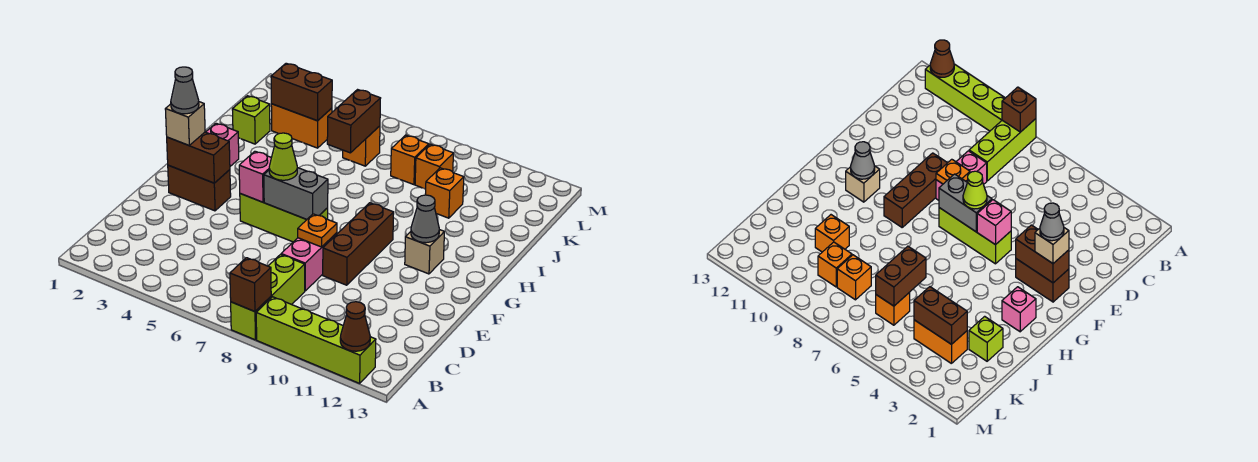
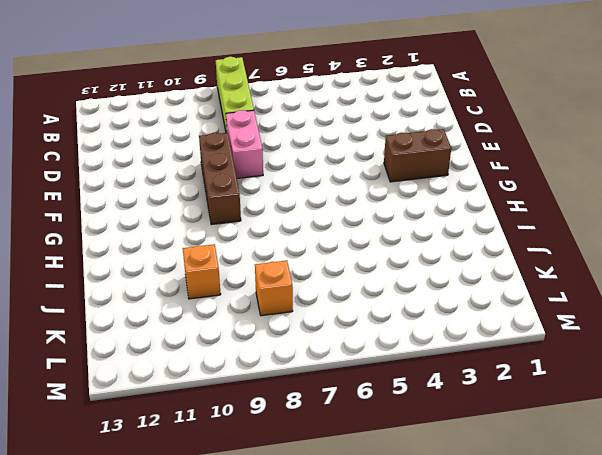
none -> lime brick A9:A12 level 1
none -> lime brick F5:F7 level 1
none -> tan brick G11 level 1

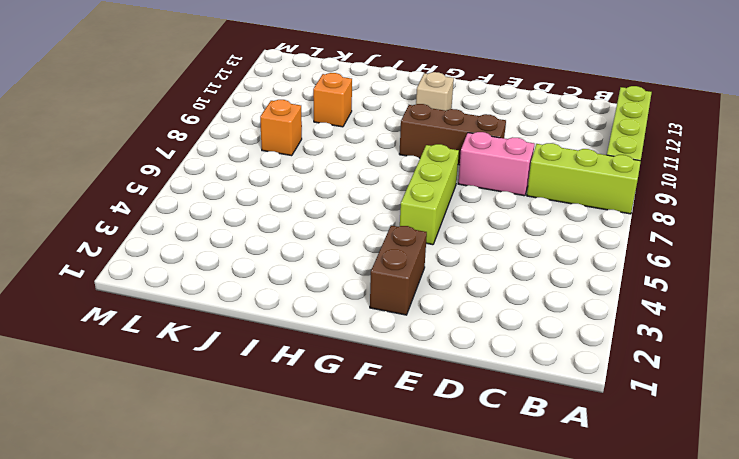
none -> pink brick H2 level 1
none -> lime brick J2 level 1
none -> orange brick K3:K4 level 1

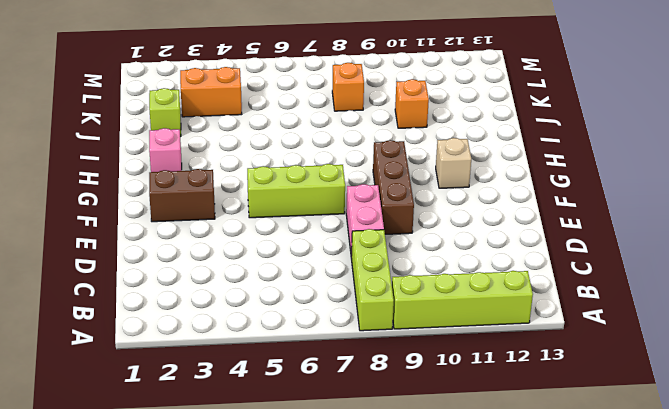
none -> orange brick K6 level 1
none -> orange brick K9 level 1
none -> brown brick A8 level 2

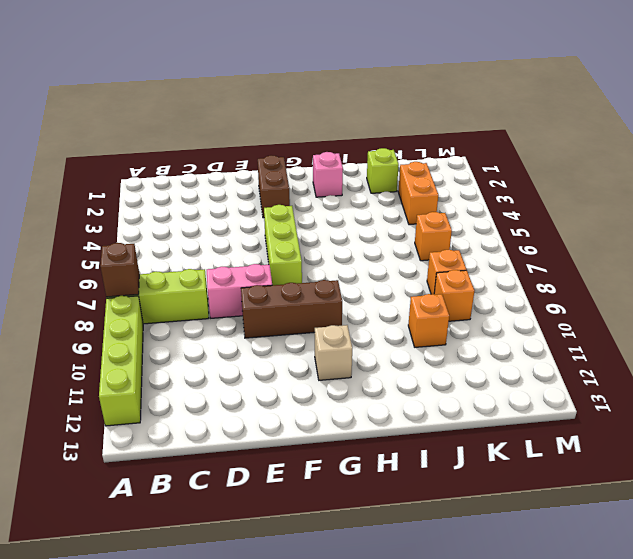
none -> brown cone A12 level 2
none -> orange plate E8 level 2
none -> brown brick F2:F3 level 2

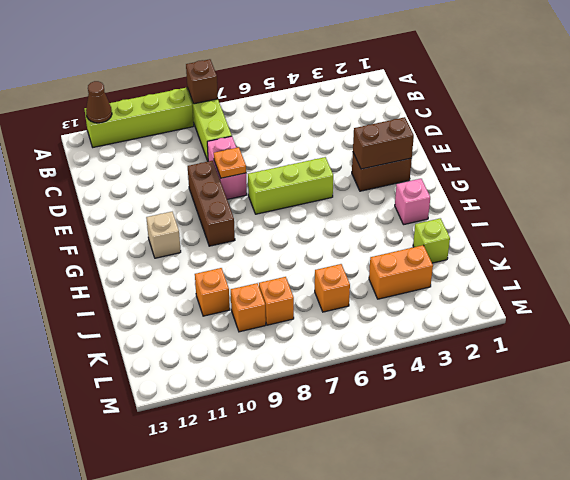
none -> pink brick F5 level 2
none -> grey brick F6:F7 level 2
none -> grey cone G11 level 2

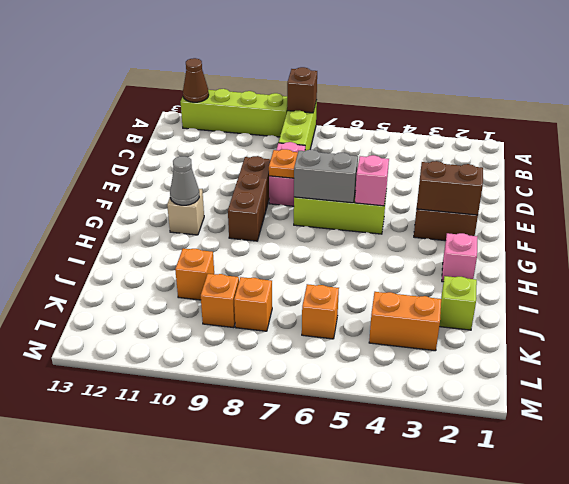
none -> brown brick J6:K6 level 2
none -> brown brick K3:K4 level 2
none -> tan brick F2 level 3

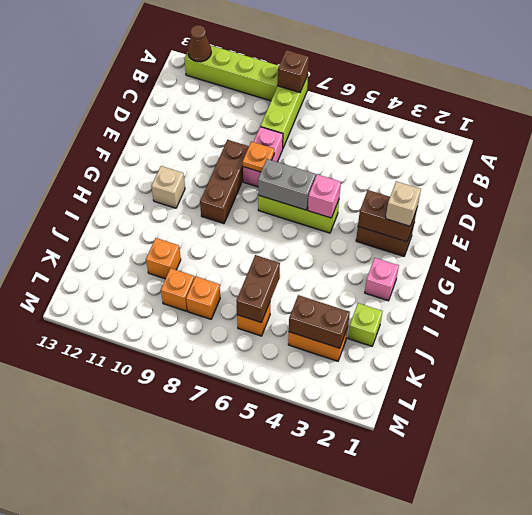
none -> grey cone G11 level 2
none -> lime cone F6 level 3
none -> grey cone F2 level 4

